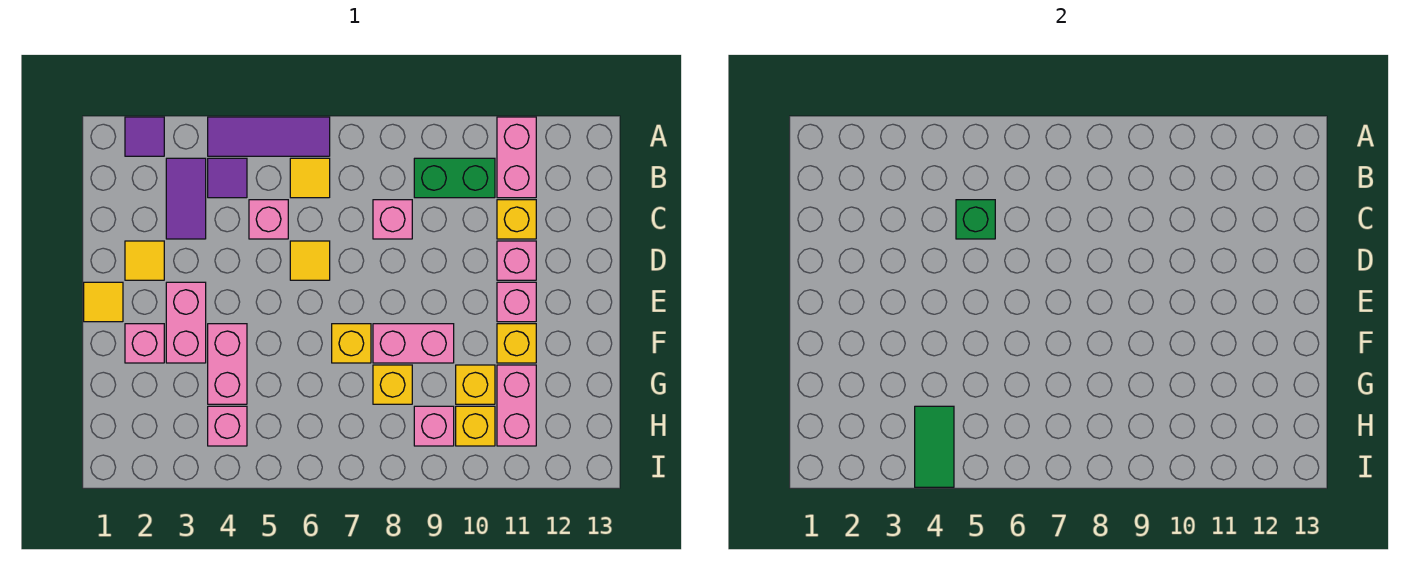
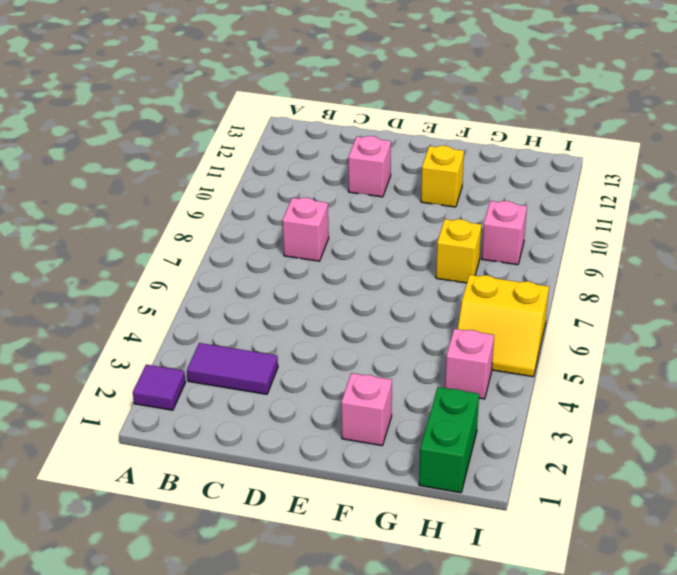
green brick H1:H2 level 1 -> green brick B9:B10 level 1
yellow slope H5:I6 level 1 top 6 -> none
none -> purple tile A4:A6 level 1
none -> pink brick A11:B11 level 1
none -> purple tile B4 level 1

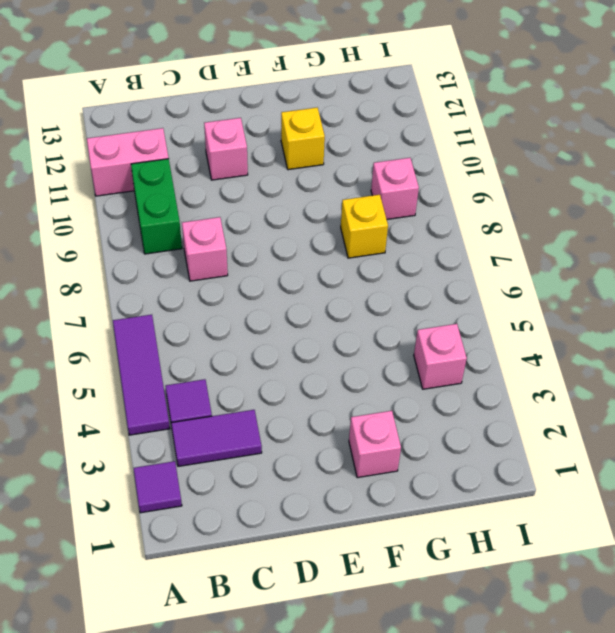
none -> yellow tile B6 level 1
none -> pink brick C5 level 1
none -> yellow brick C11 level 1

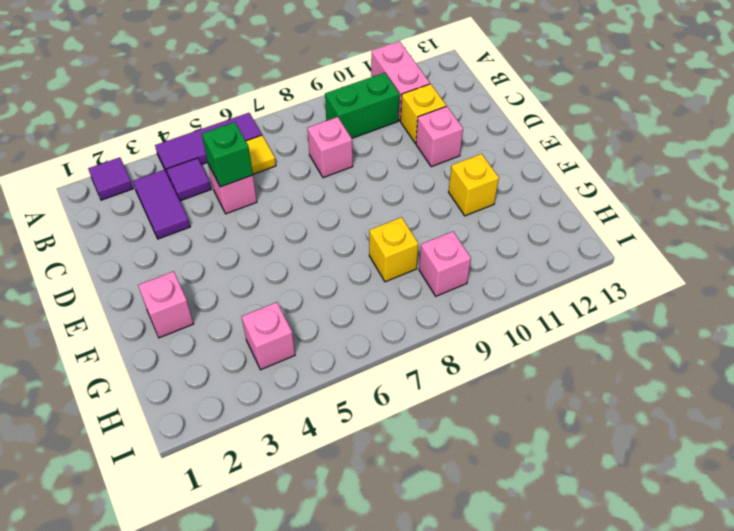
none -> yellow tile D2 level 1
none -> yellow tile D6 level 1
none -> yellow tile E1 level 1

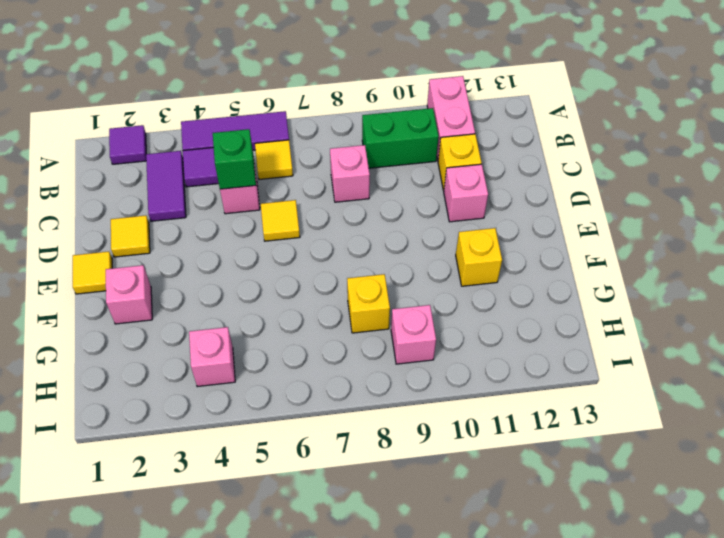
none -> pink brick E3:F3 level 1
none -> pink brick E11 level 1
none -> pink brick F4:G4 level 1

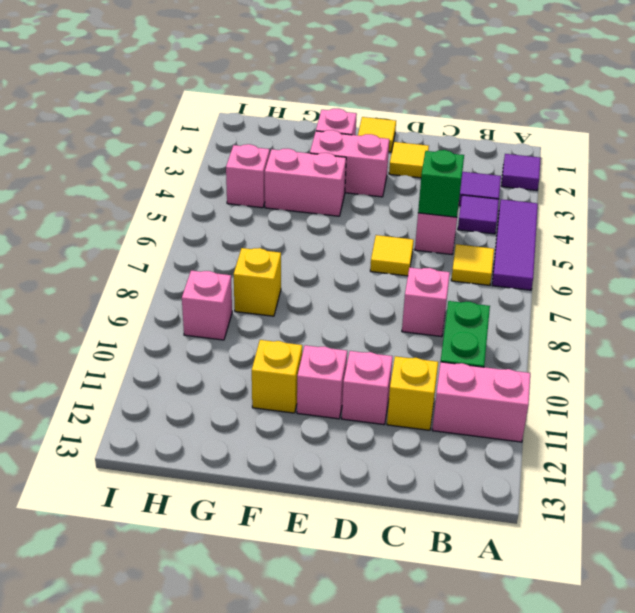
none -> yellow brick F7 level 1
none -> pink brick F8:F9 level 1
none -> yellow brick G10 level 1

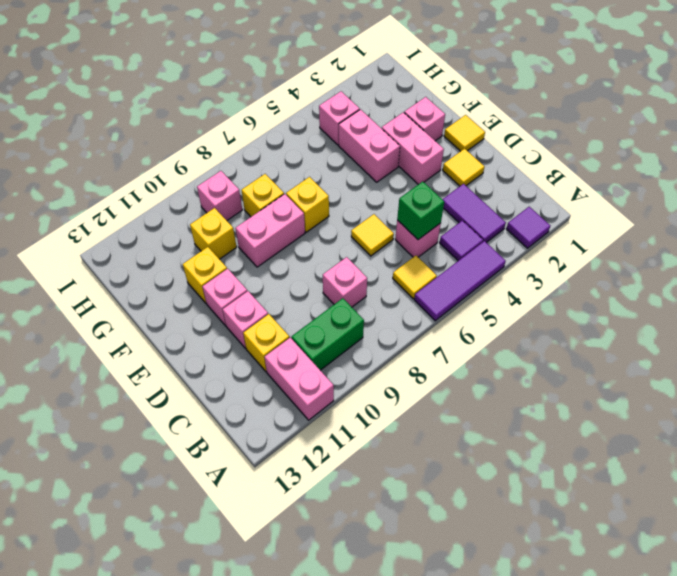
none -> pink brick G11:H11 level 1
none -> yellow brick H10 level 1
none -> green tile H4:I4 level 2

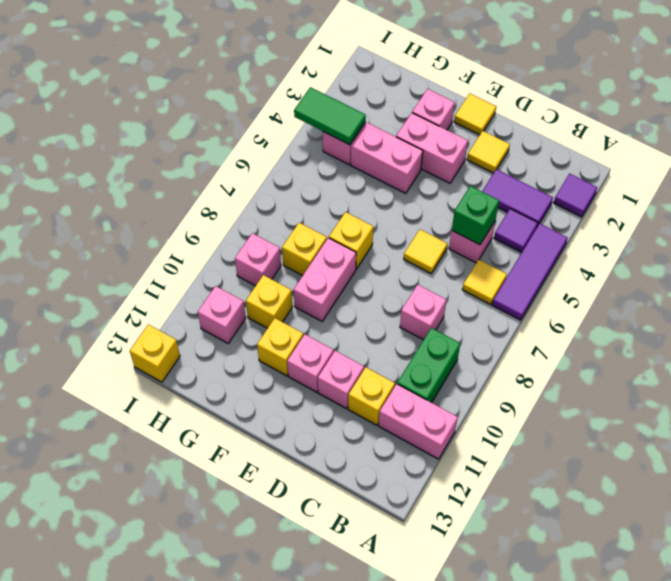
pink brick H11 level 1 -> pink brick G11:H11 level 1
yellow brick I13 level 1 -> yellow brick H10 level 1

